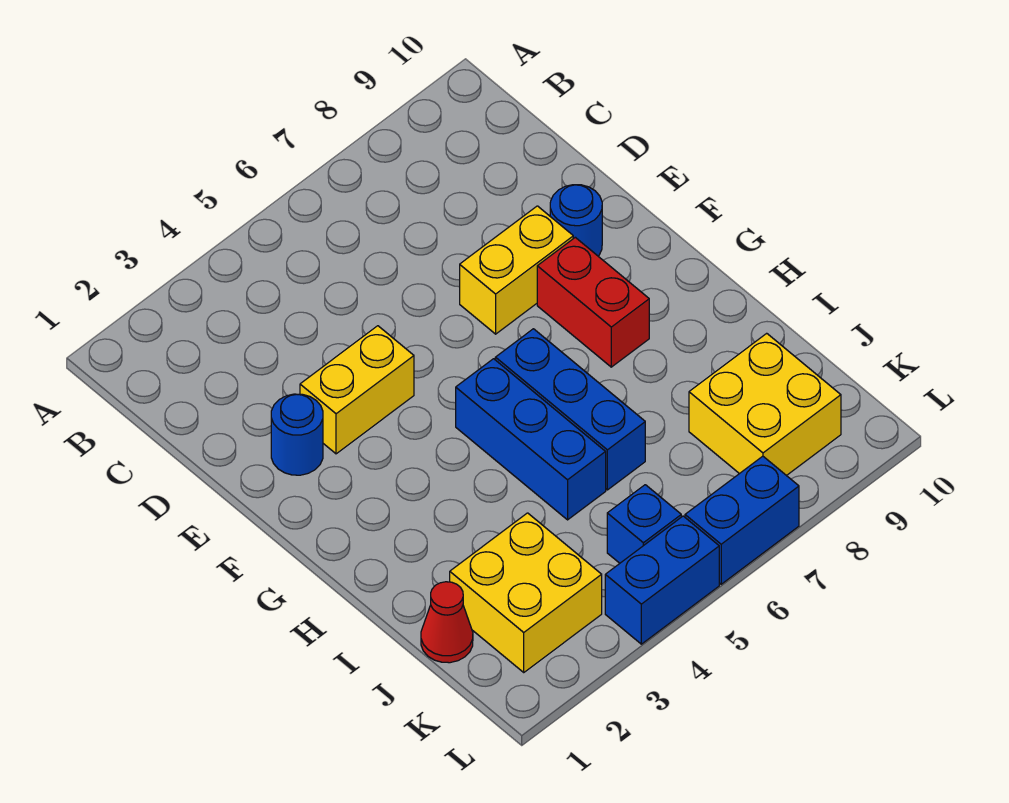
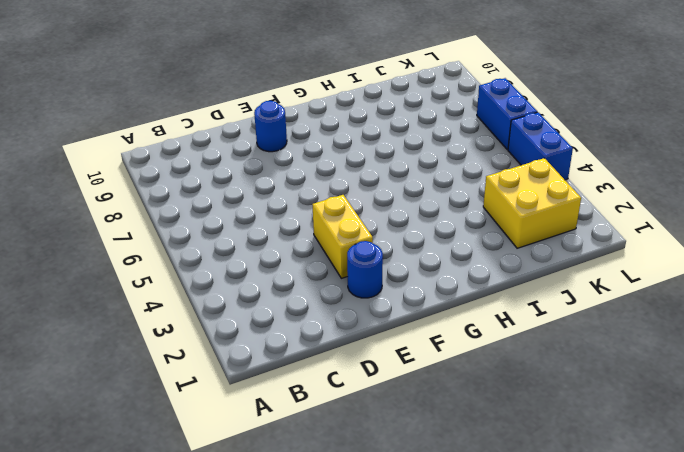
none -> yellow brick E7:E8 level 1
none -> red brick F8:G8 level 1
none -> blue brick G5:I5 level 1

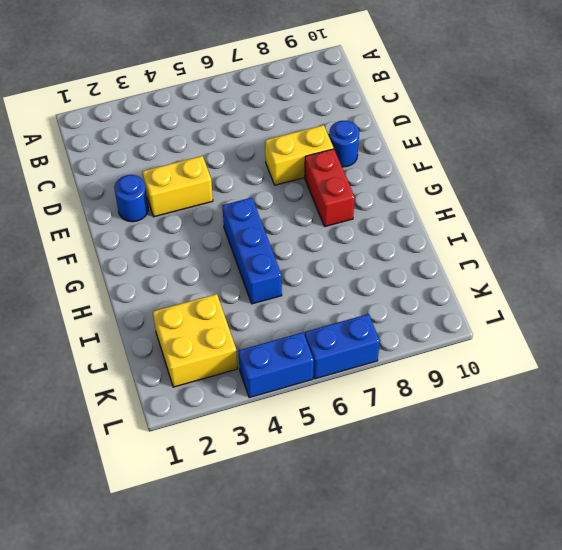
none -> blue brick G6:I6 level 1
none -> red cone J1 level 1
none -> yellow brick J8:K9 level 1

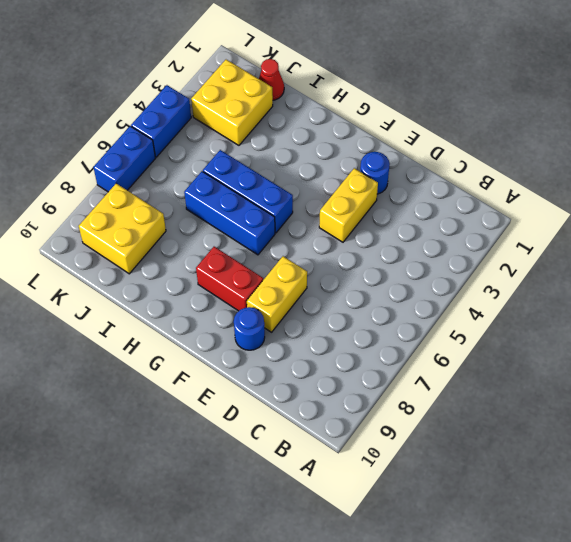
none -> blue brick K5 level 1

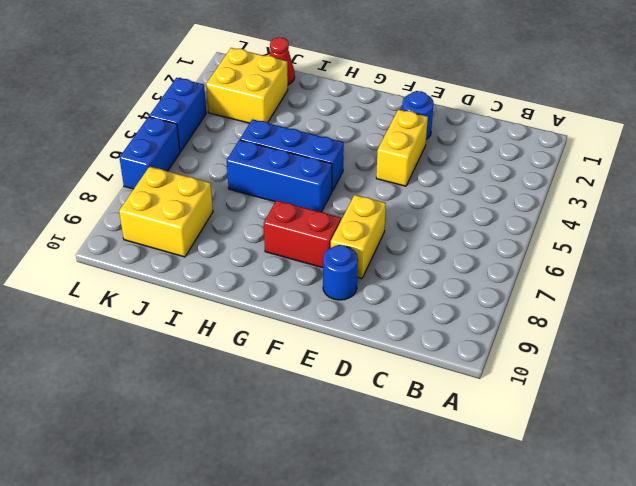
none -> blue brick K5 level 1

